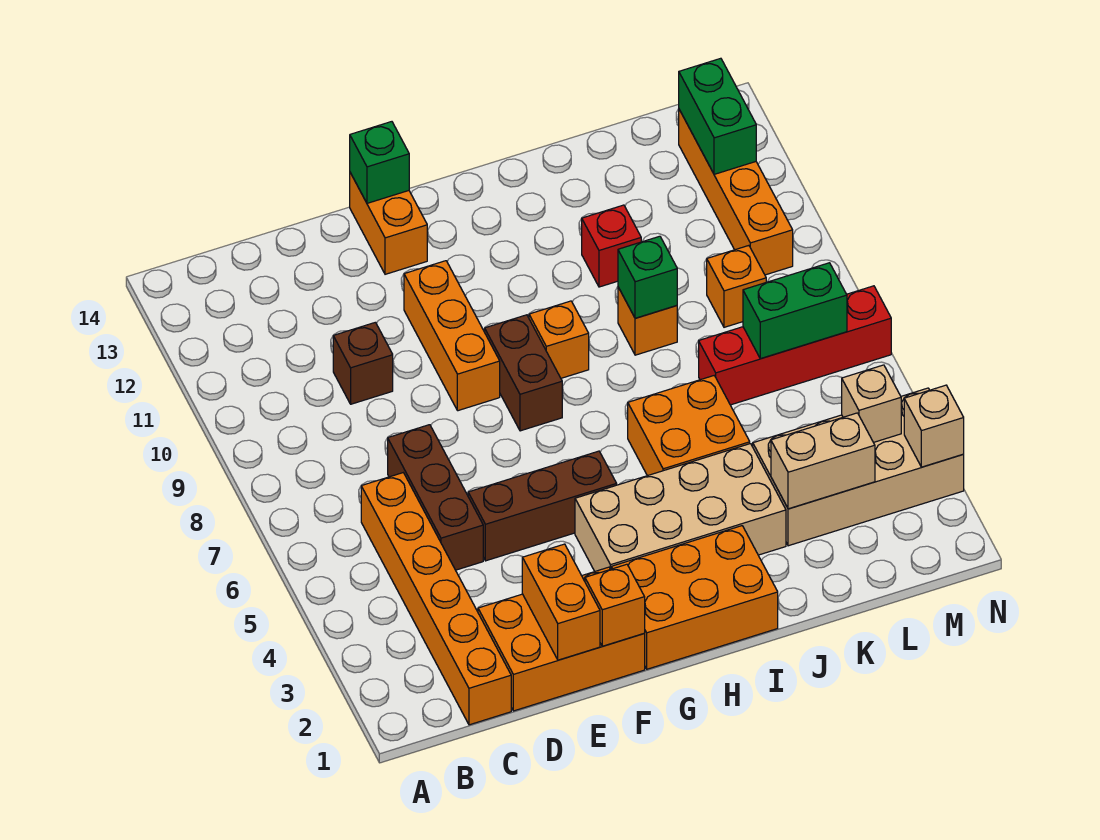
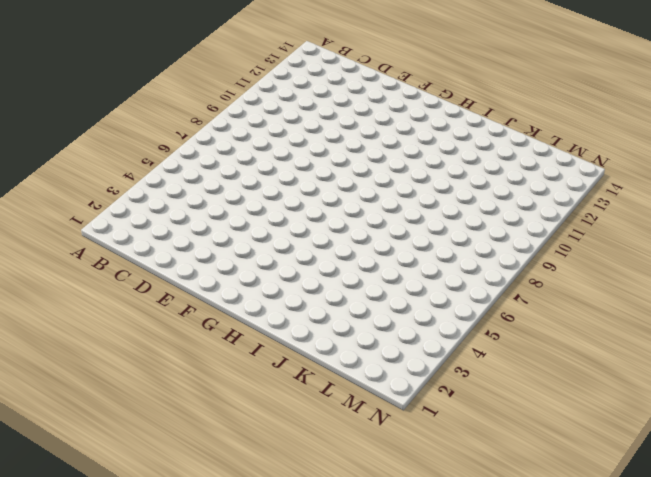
none -> orange brick C1:C6 level 1
none -> orange brick D1:F2 level 1
none -> brown brick D5:D7 level 1

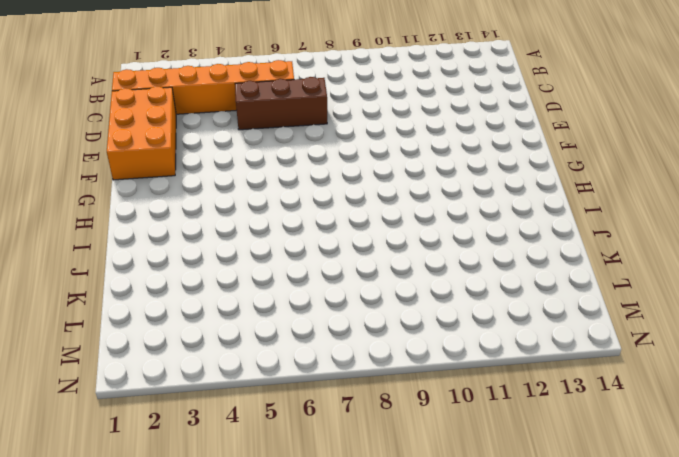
none -> brown brick D10 level 1
none -> brown brick E5:G5 level 1
none -> orange brick F9:F11 level 1

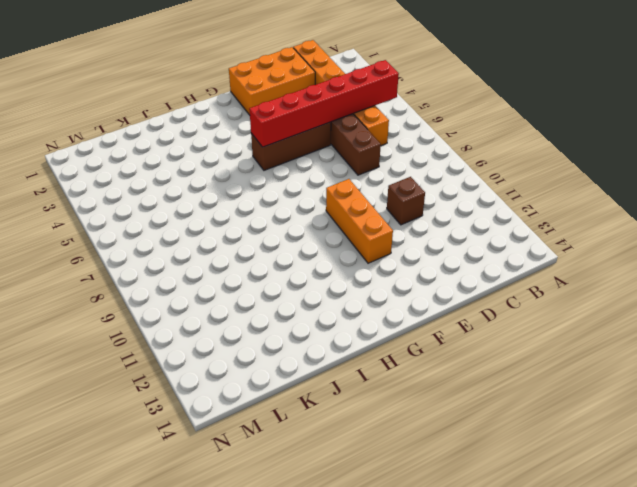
red brick B5:G5 level 2 -> none
none -> orange brick F13:F14 level 1
none -> orange brick G1:I2 level 1
none -> tan brick G3:J4 level 1

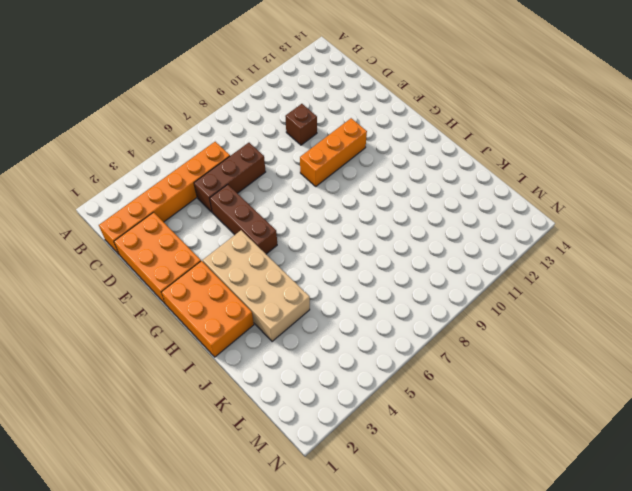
none -> orange brick F13:F14 level 1
none -> brown brick G8:G9 level 1
none -> orange brick H9 level 1

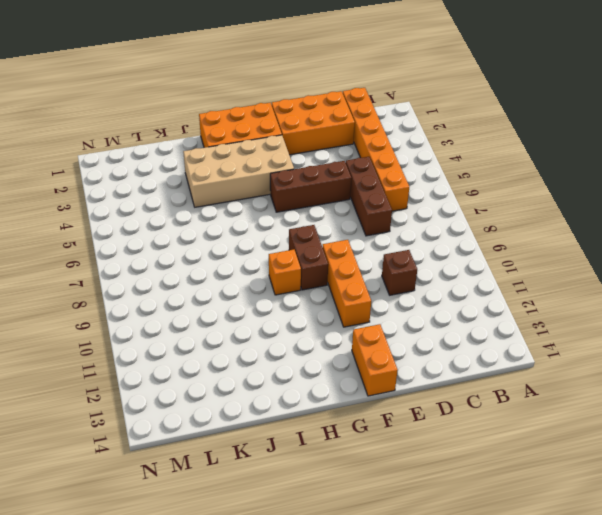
none -> orange brick I5:J6 level 1
none -> orange brick J9 level 1
none -> red brick J11 level 1

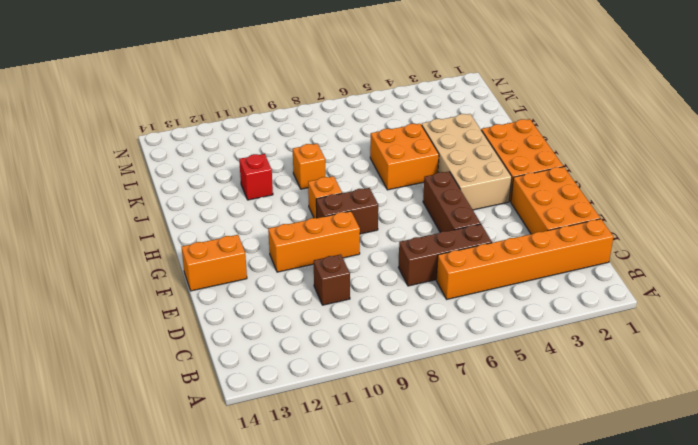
none -> tan brick K3:N4 level 1
none -> red brick K7:N7 level 1
none -> orange brick L9 level 1

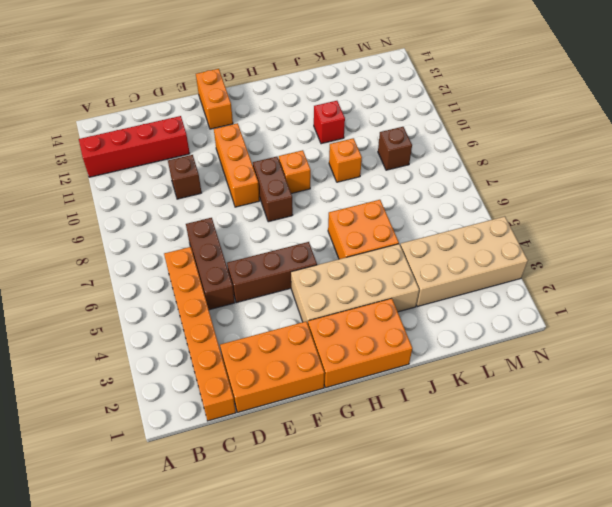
red brick A12:D12 level 1 -> red brick K7:N7 level 1
brown brick L9 level 1 -> orange brick L9 level 1
none -> orange brick M10:M13 level 1
none -> orange brick E1:E2 level 2
none -> orange brick F1 level 2

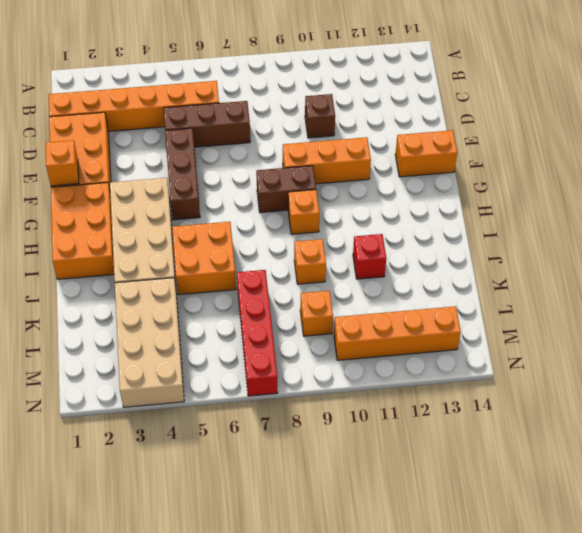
none -> orange brick E1:E2 level 2
none -> green brick F14 level 2
none -> green brick J9 level 2

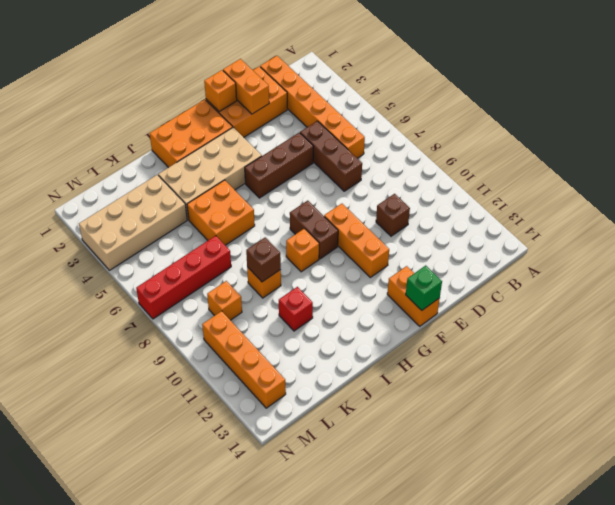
brown brick J9 level 2 -> green brick J9 level 2
none -> tan brick K3:L3 level 2
none -> green brick L7:M7 level 2
none -> tan brick M4 level 2

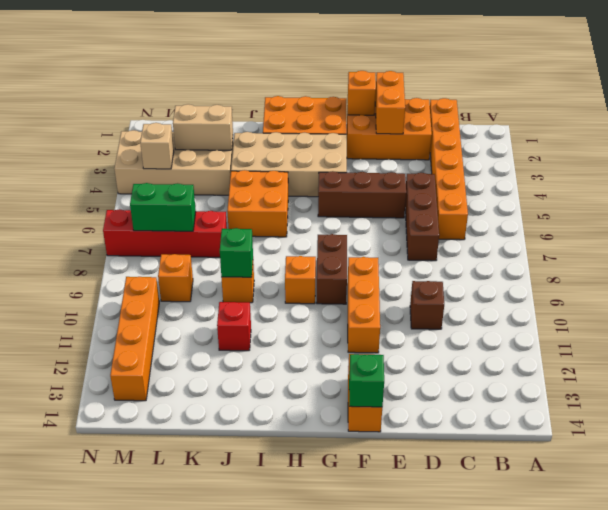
none -> green brick M12:M13 level 2
none -> tan brick N3 level 2

